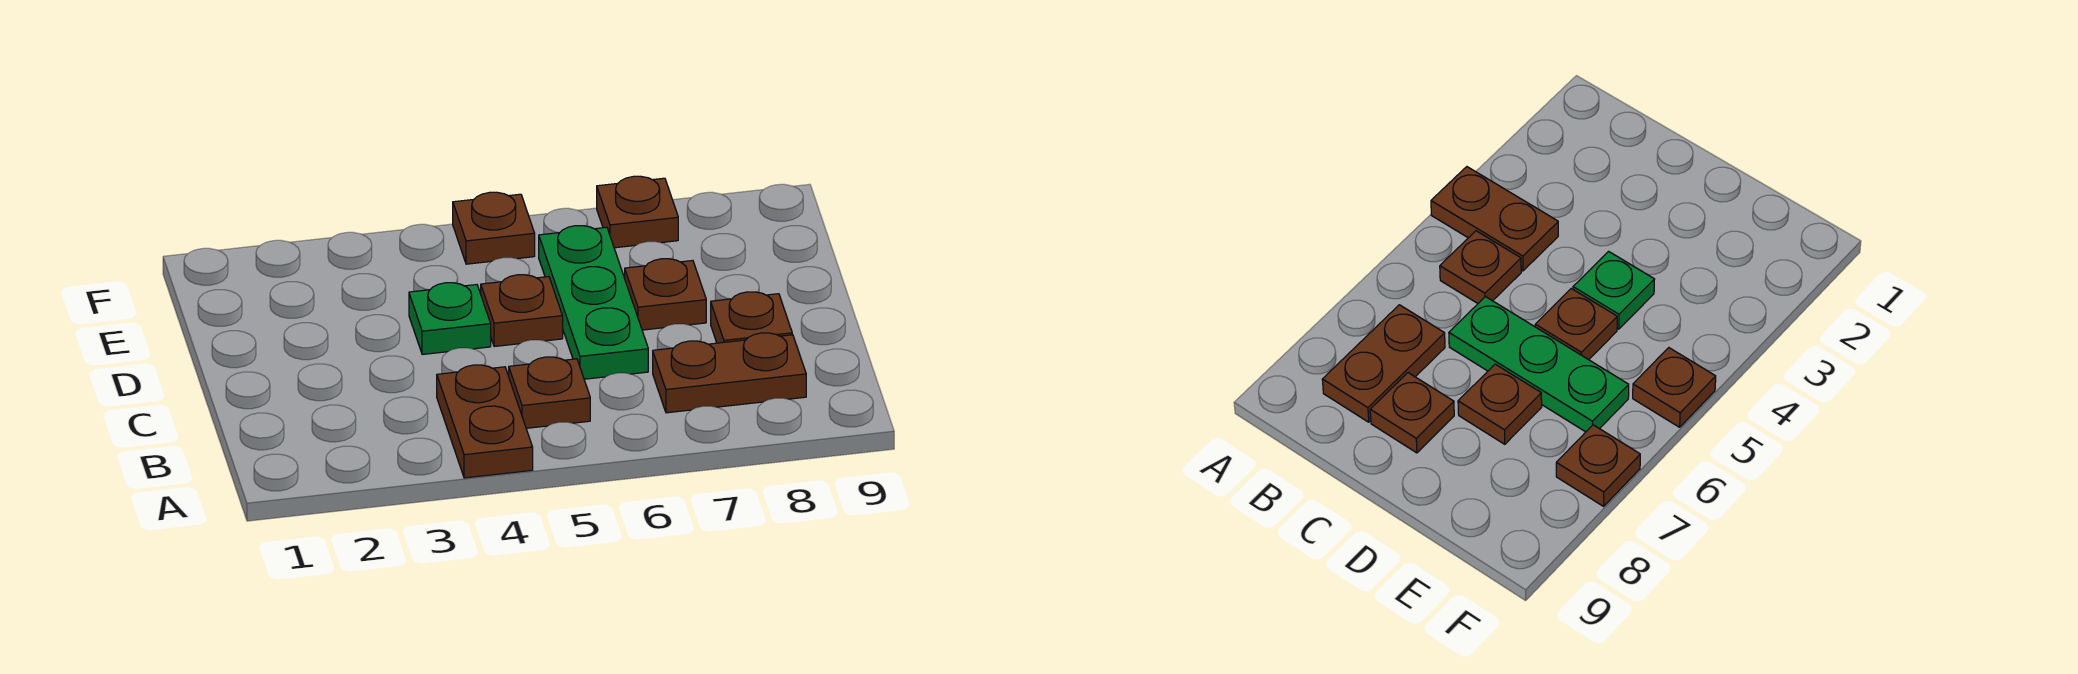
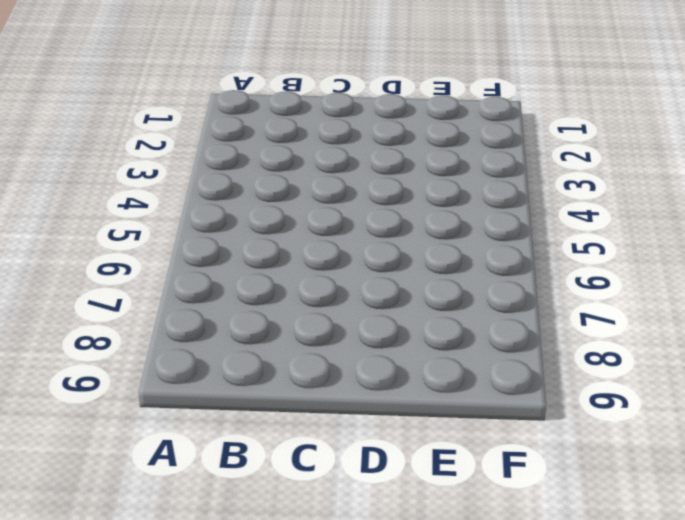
none -> brown plate A4:B4 level 1
none -> brown plate B5 level 1

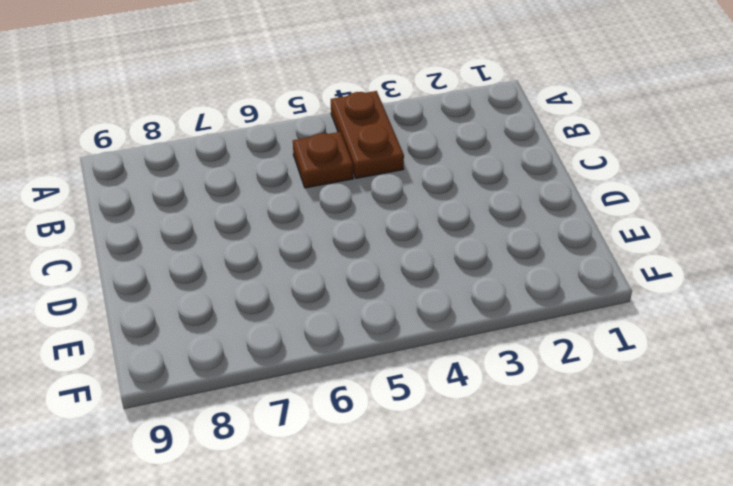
none -> brown plate B7:B8 level 1
none -> green plate C6:E6 level 1

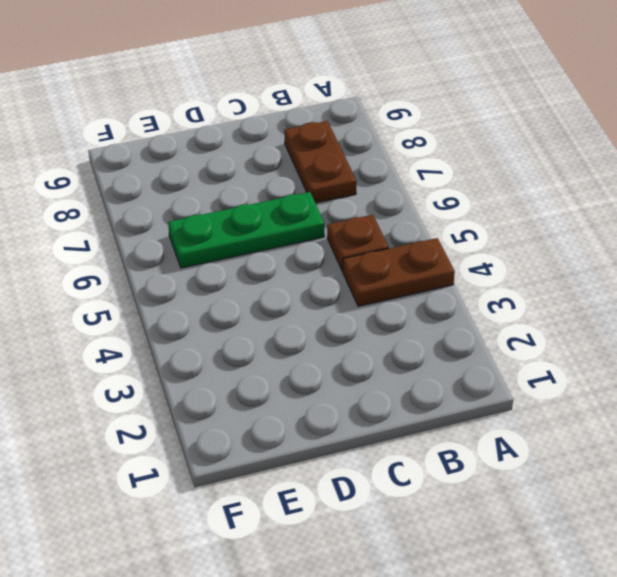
none -> brown plate C8 level 1
none -> green plate D4 level 1

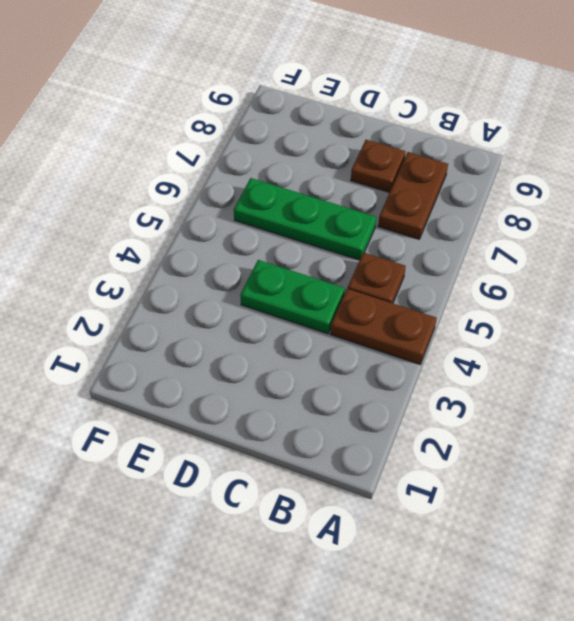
green plate C4:D4 level 1 -> green plate D4 level 1
none -> brown plate D5 level 1
none -> brown plate D7 level 1

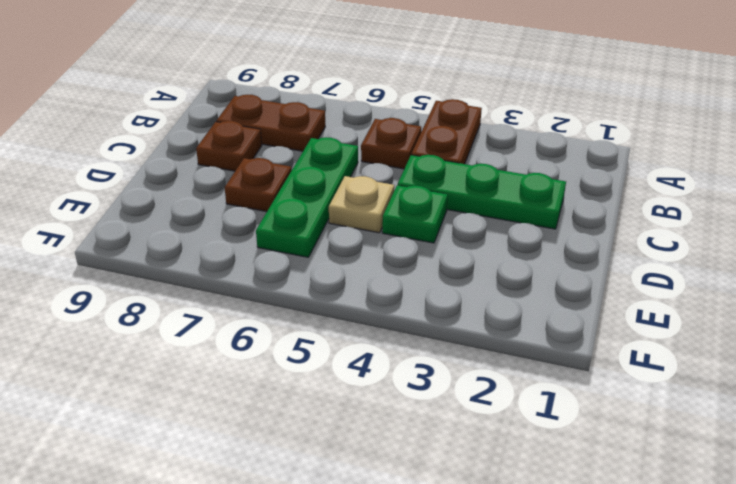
green plate C2:C4 level 1 -> none
tan plate D5 level 1 -> brown plate D5 level 1
none -> brown plate F5 level 1
none -> brown plate F7 level 1

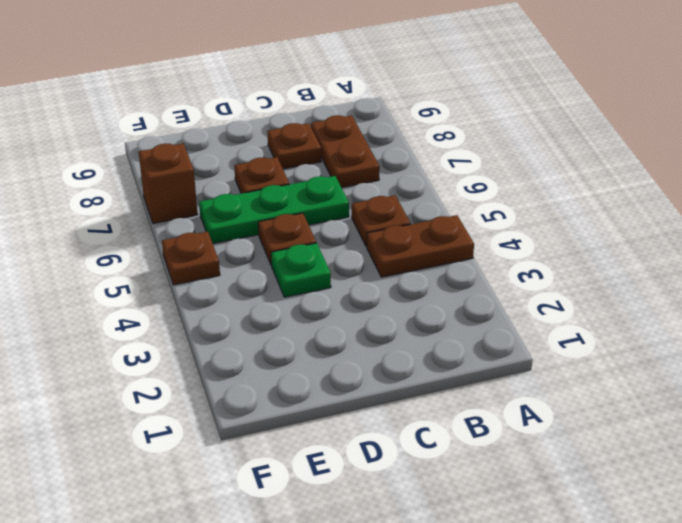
brown brick F7 level 1 -> brown plate F7 level 1

